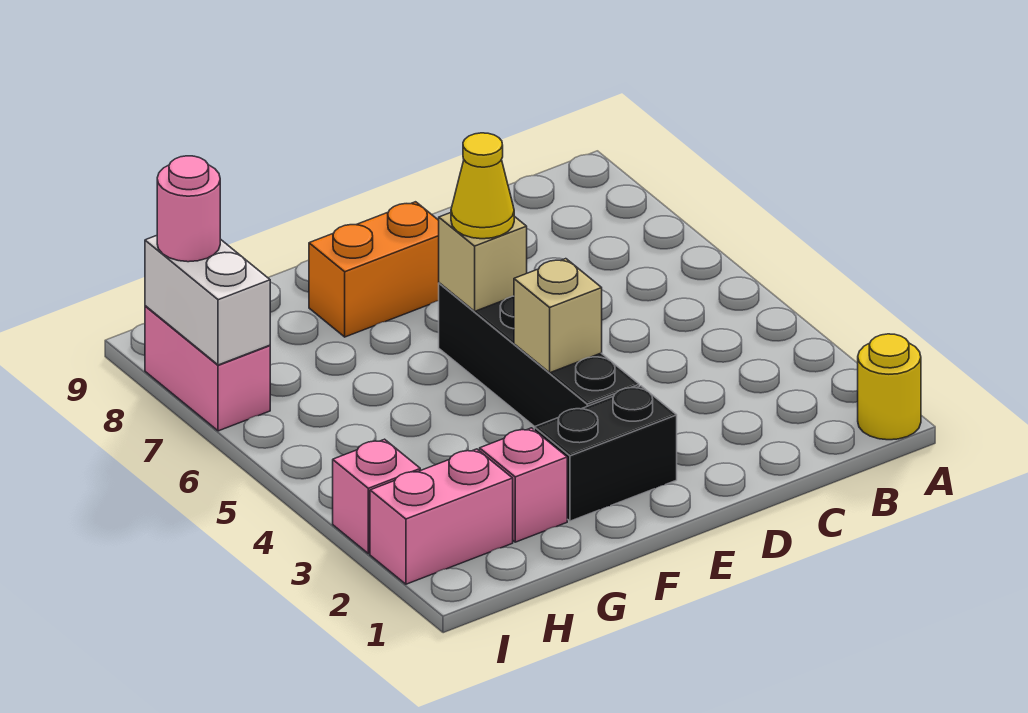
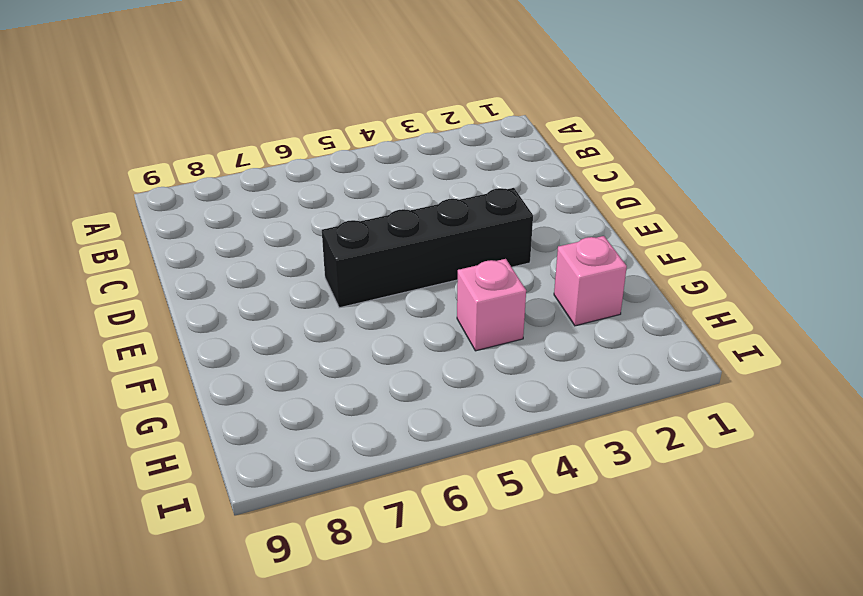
pink brick G4 level 1 -> pink brick I3 level 1
none -> yellow round brick A1 level 1
none -> black brick E2:F2 level 1
none -> orange brick E8:F8 level 1

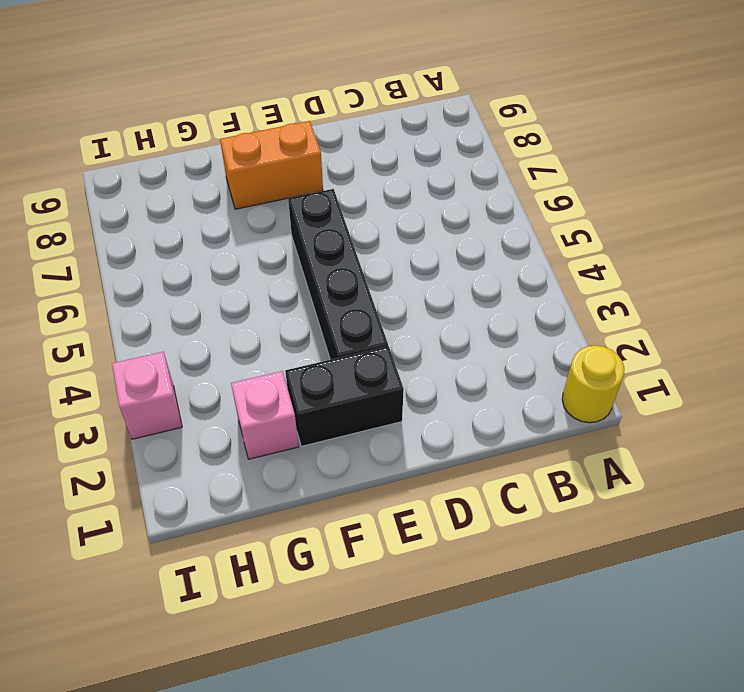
none -> pink brick H2:I2 level 1
none -> pink brick I7:I8 level 1
none -> tan brick E4 level 2

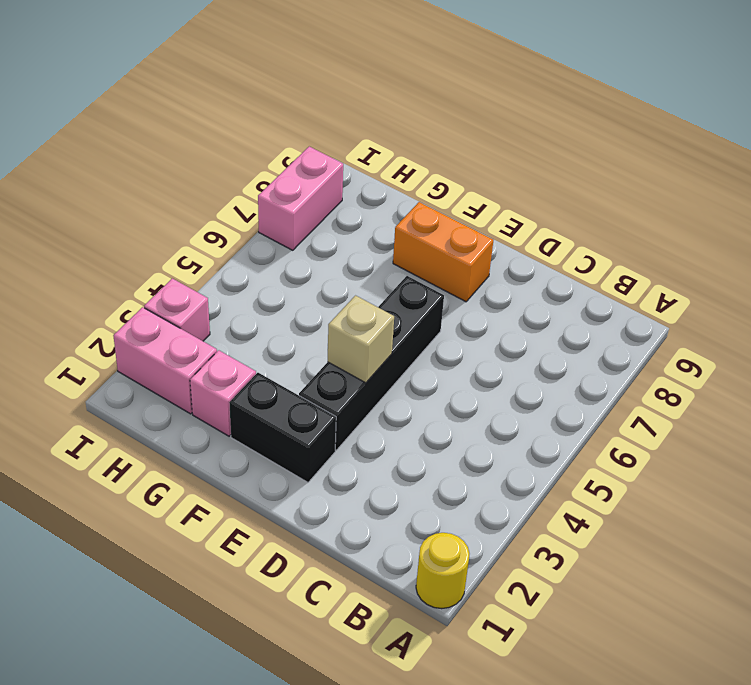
none -> tan brick E6 level 2
none -> white brick I7:I8 level 2
none -> yellow cone E6 level 3

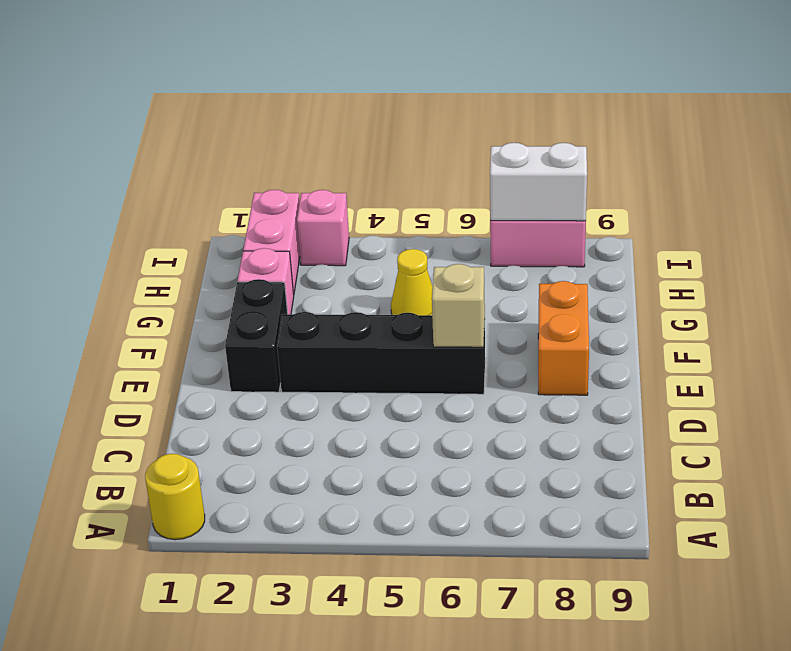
yellow cone G5 level 1 -> yellow cone E6 level 3
none -> tan brick E4 level 2
none -> pink round brick I8 level 3

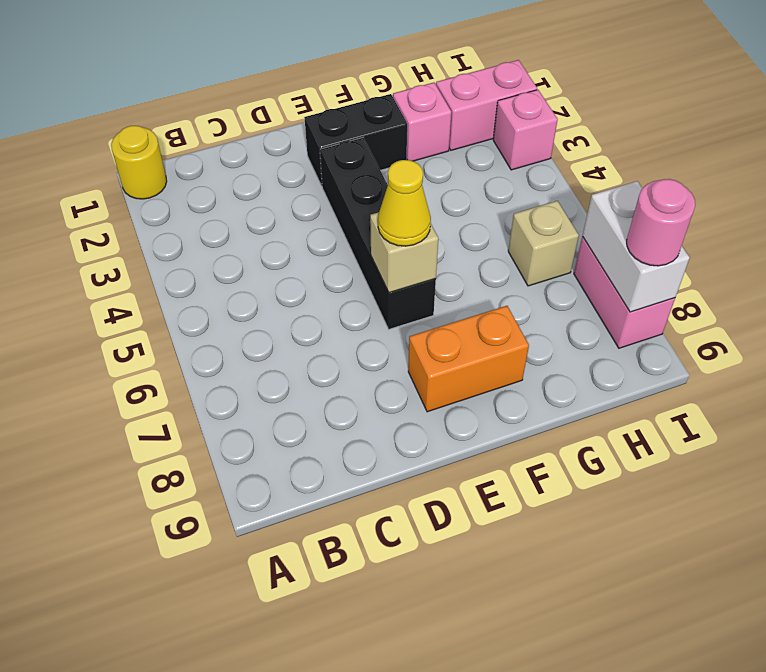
tan brick H6 level 1 -> tan brick E4 level 2

